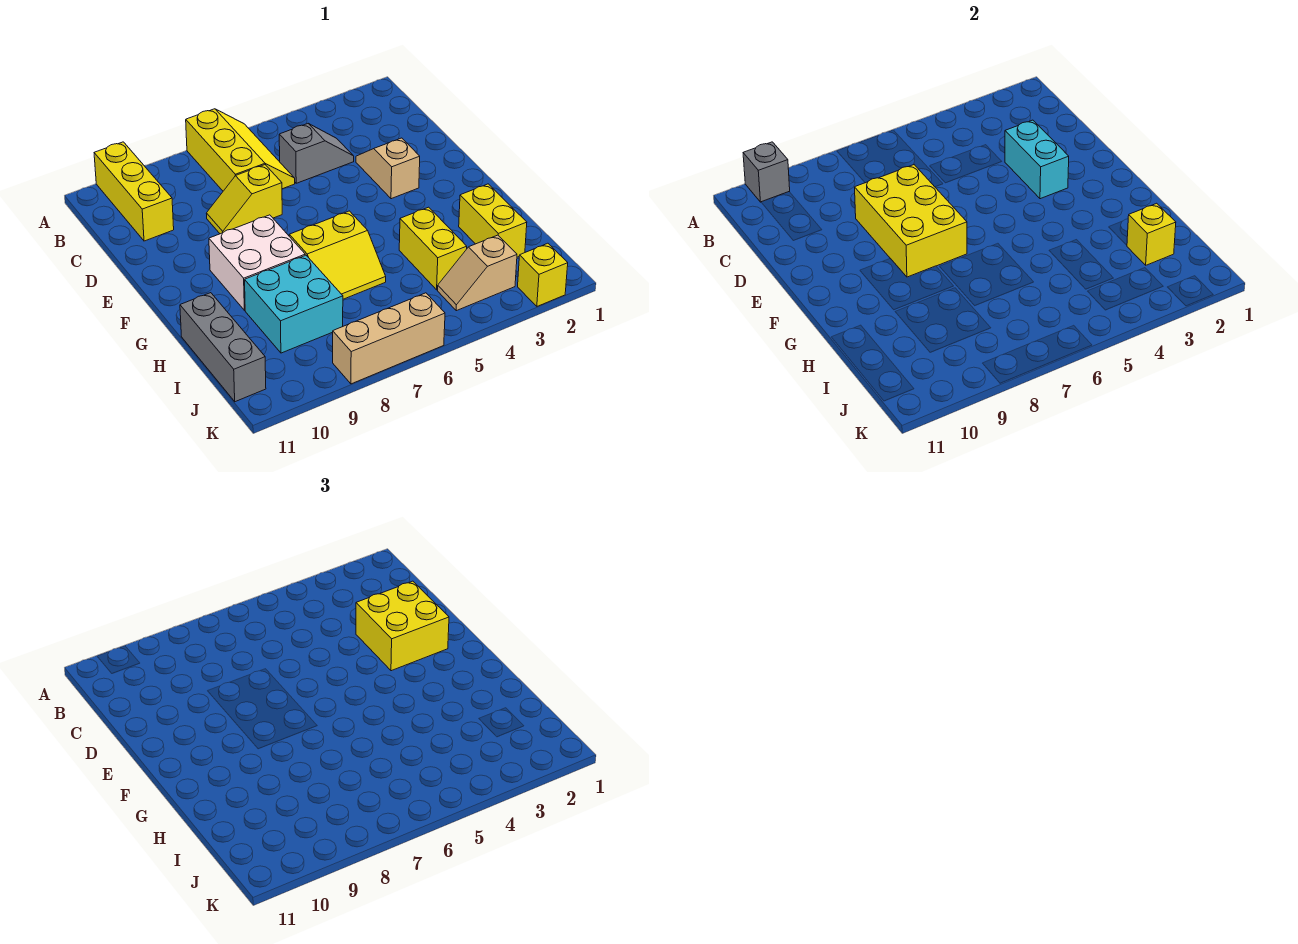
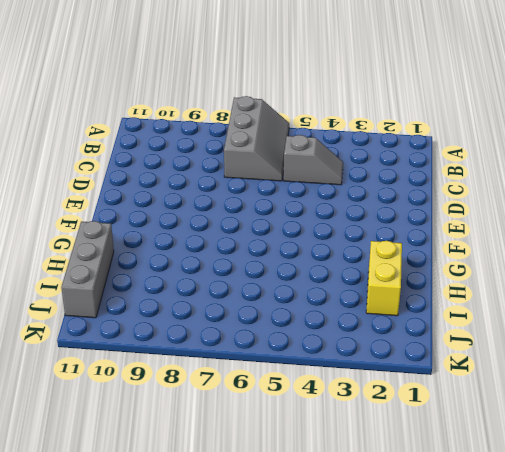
grey slope A6:C7 level 1 top 7 -> yellow slope A6:C7 level 1 top 7
none -> yellow brick A10:C10 level 1
none -> tan slope D3:E3 level 1 top E
none -> yellow slope D7:D8 level 1 top 7

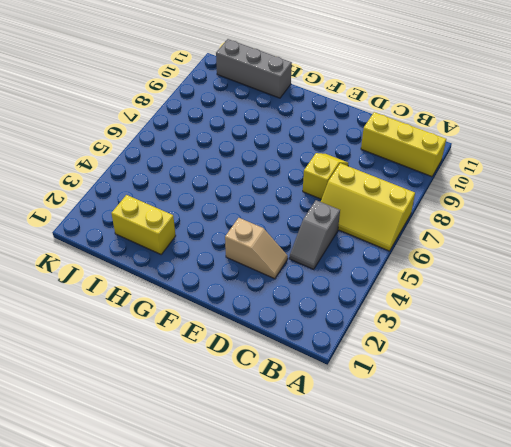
none -> white brick F8:G9 level 1
none -> yellow slope G6:H7 level 1 top G
none -> yellow brick H4:I4 level 1

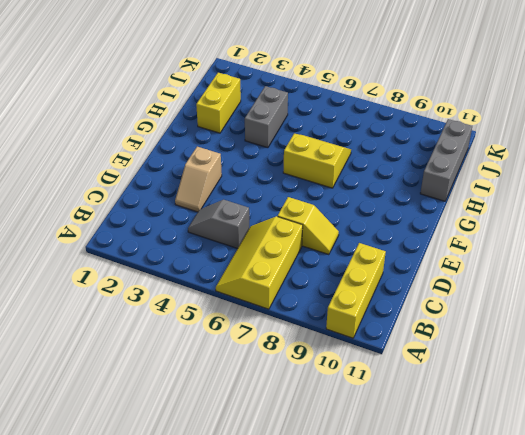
grey brick H4:I4 level 1 -> yellow brick H4:I4 level 1
none -> white brick F8:G9 level 1
none -> cyan brick H8:I9 level 1
none -> tan slope J3:J4 level 1 top 3

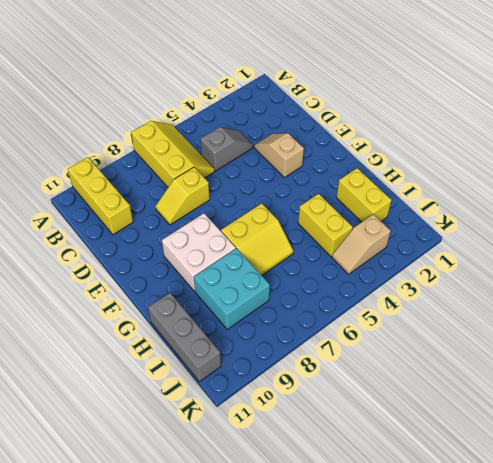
none -> yellow brick K2 level 1
none -> tan brick K6:K8 level 1
none -> grey brick A10 level 2

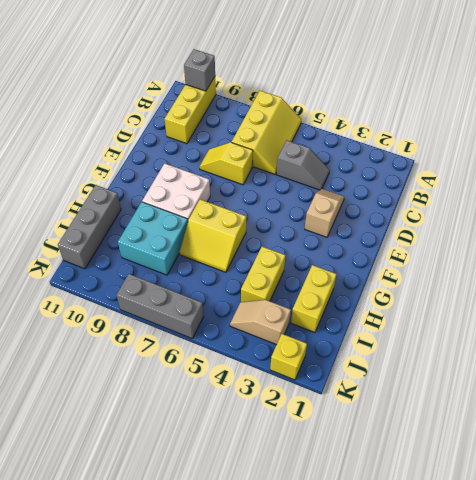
grey brick K6:K8 level 1 -> tan brick K6:K8 level 1
none -> cyan brick D3:E3 level 2
none -> yellow brick D7:F8 level 2
none -> yellow brick I2 level 2

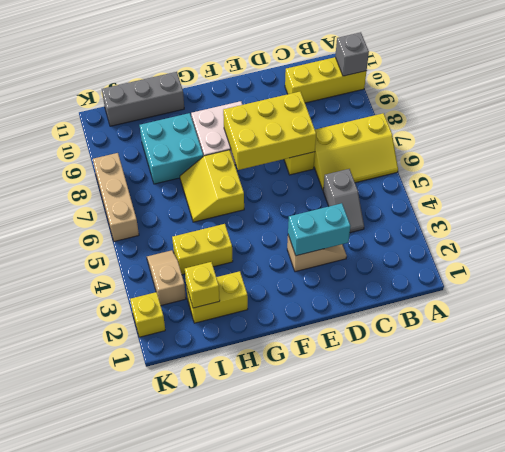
none -> yellow brick D2:E3 level 3

